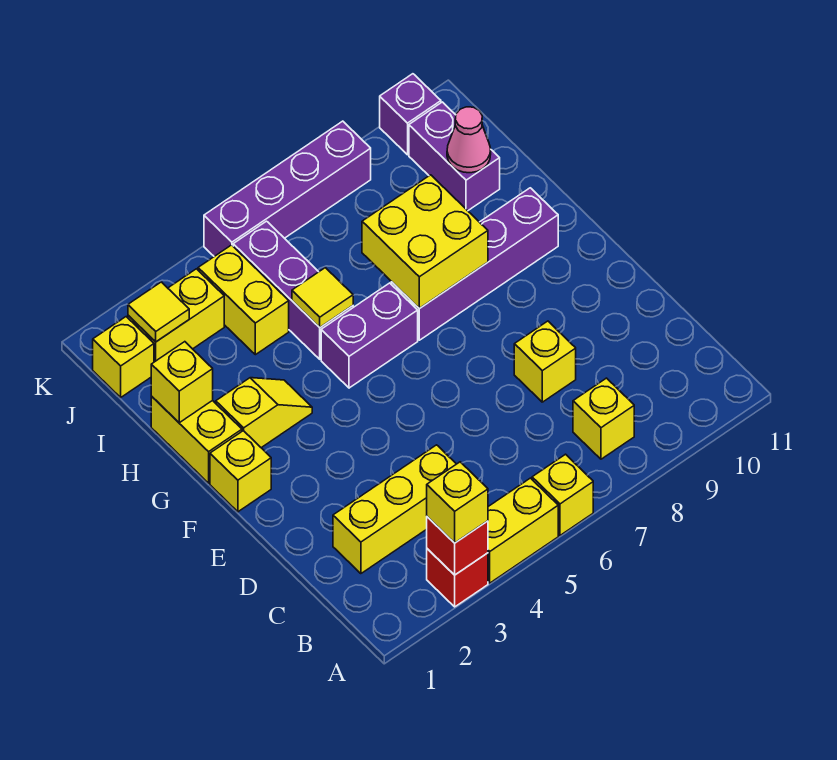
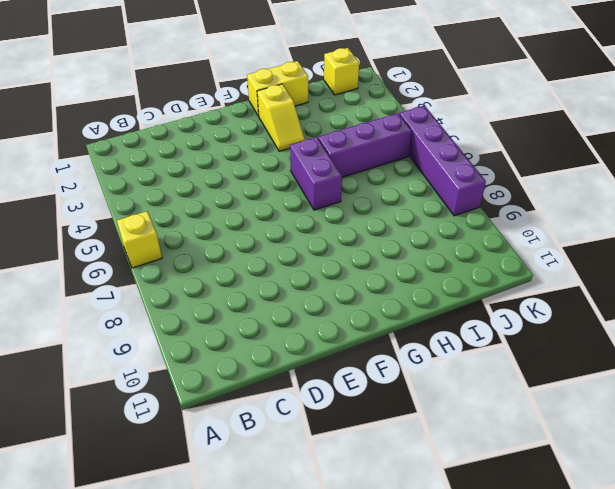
none -> red brick A3 level 1
none -> yellow brick A4:A5 level 1
none -> yellow brick B8 level 1

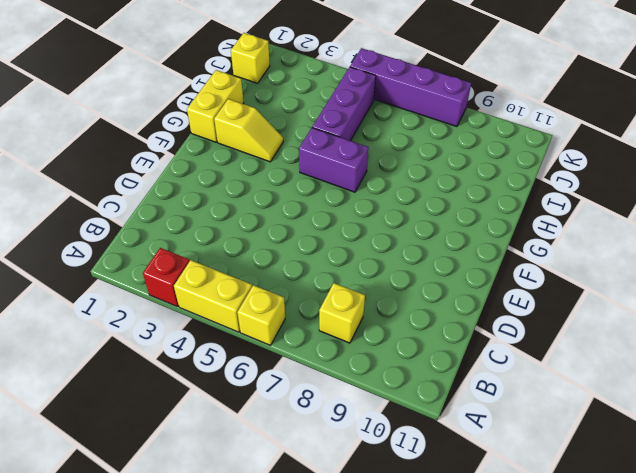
none -> yellow brick C2:C4 level 1
none -> yellow brick D8 level 1
none -> yellow brick F1 level 1

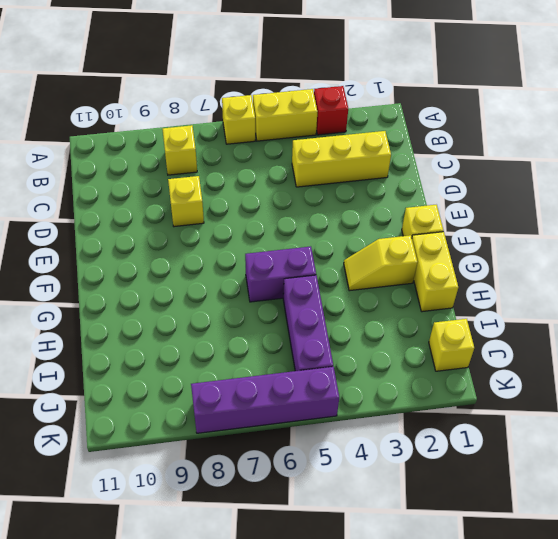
none -> purple brick G7:G10 level 1
none -> yellow brick I4:J4 level 1
none -> purple brick I10:J10 level 1

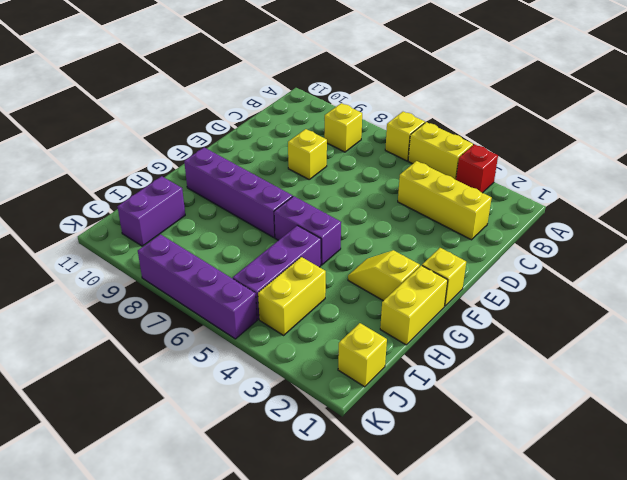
none -> yellow brick J2:J3 level 1
none -> purple brick K10 level 1
none -> red brick A3 level 2

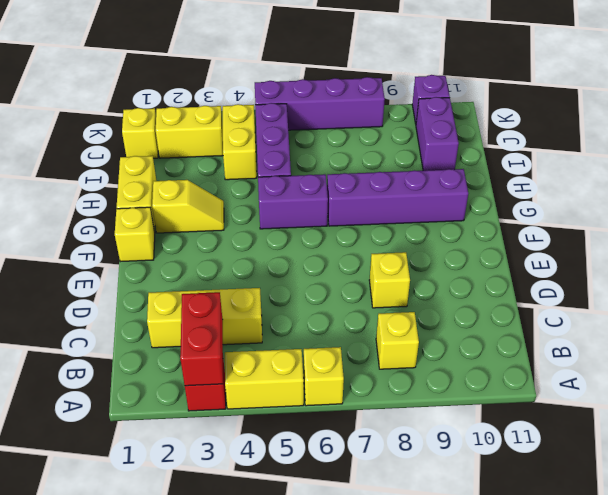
red brick A3:B3 level 2 -> red brick A3 level 2
none -> yellow brick G7:H8 level 2
none -> yellow brick H1 level 2
none -> yellow tile H5 level 2

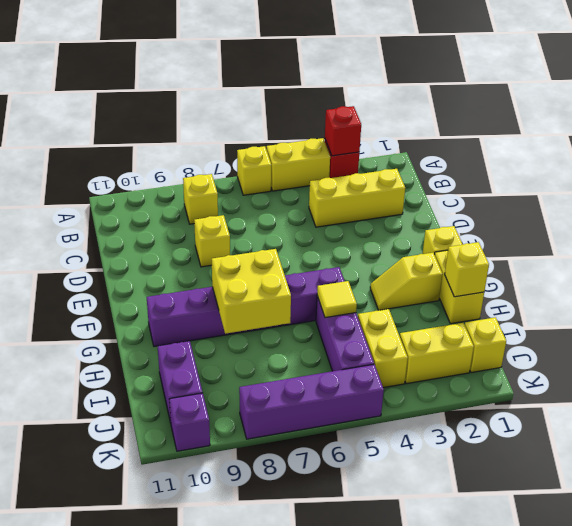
none -> pink cone I10 level 2
none -> yellow tile J2 level 2
none -> yellow brick A3 level 3

